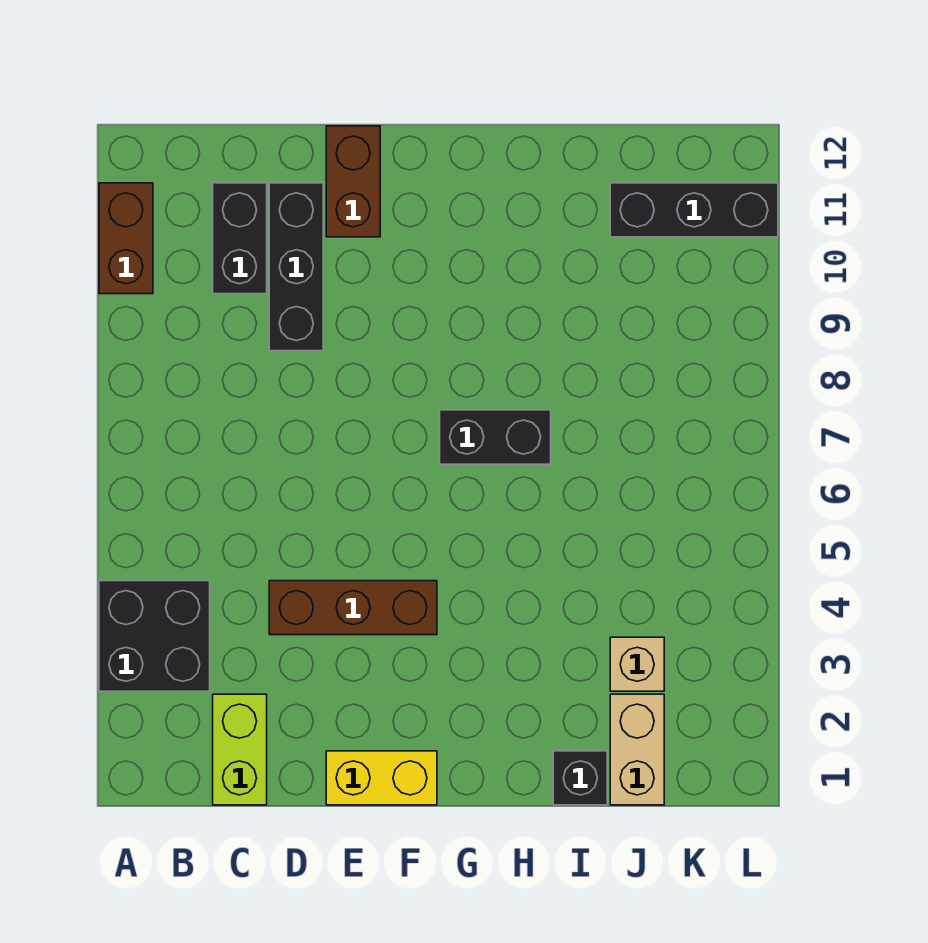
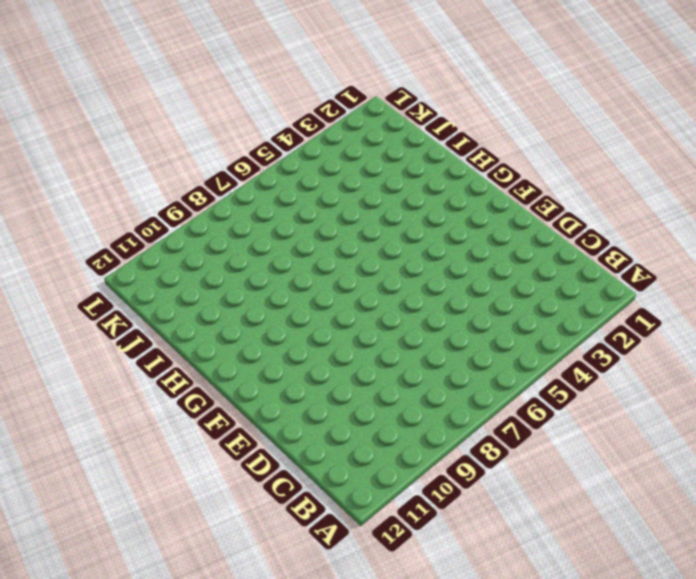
none -> black brick A3:B4 level 1
none -> brown brick A10:A11 level 1
none -> lime brick C1:C2 level 1

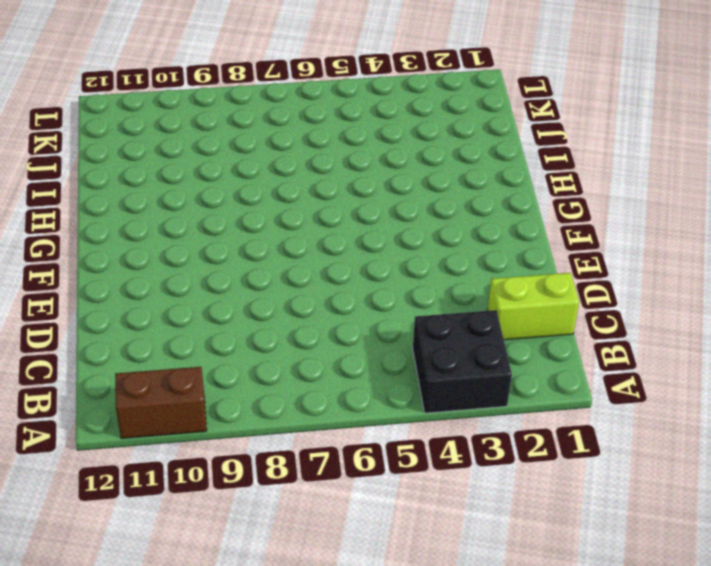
none -> black brick C10:C11 level 1
none -> brown brick D4:F4 level 1
none -> black brick D9:D11 level 1

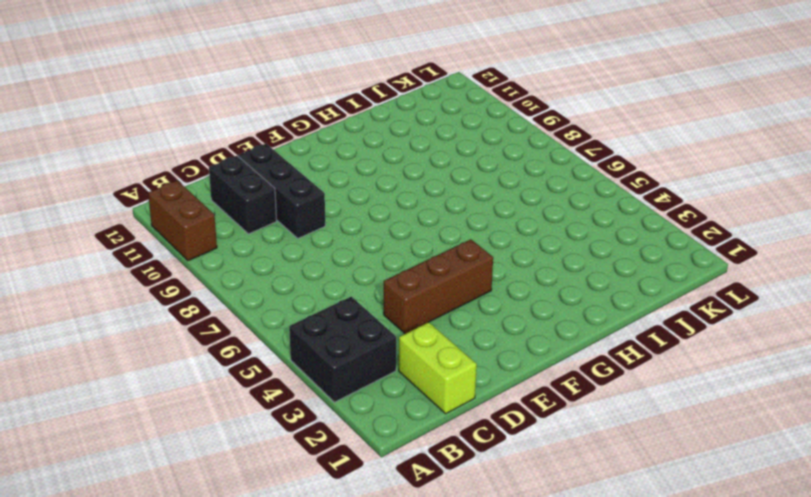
none -> yellow brick E1:F1 level 1
none -> brown brick E11:E12 level 1
none -> black brick G7:H7 level 1

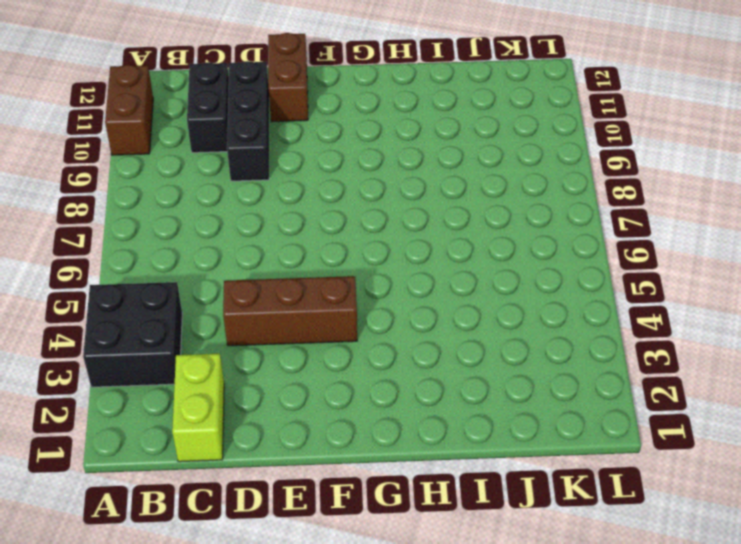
none -> yellow brick E1:F1 level 1
none -> black brick G7:H7 level 1
none -> black brick I1 level 1

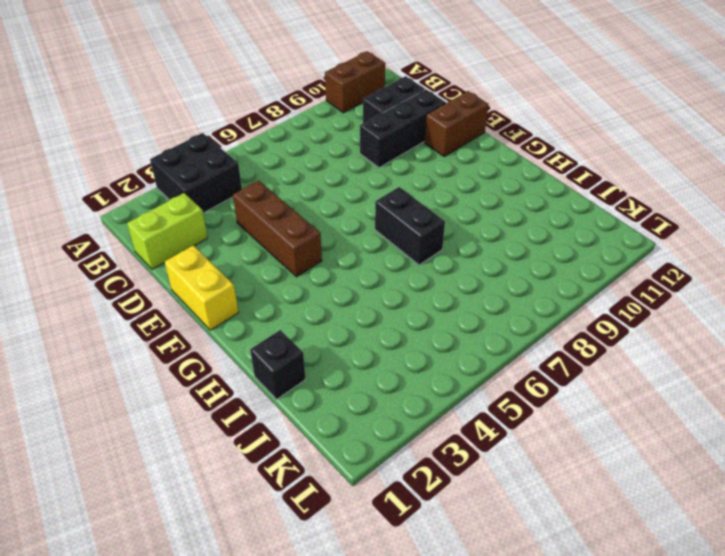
none -> tan brick J1:J2 level 1
none -> tan brick J3 level 1
none -> black brick J11:L11 level 1

